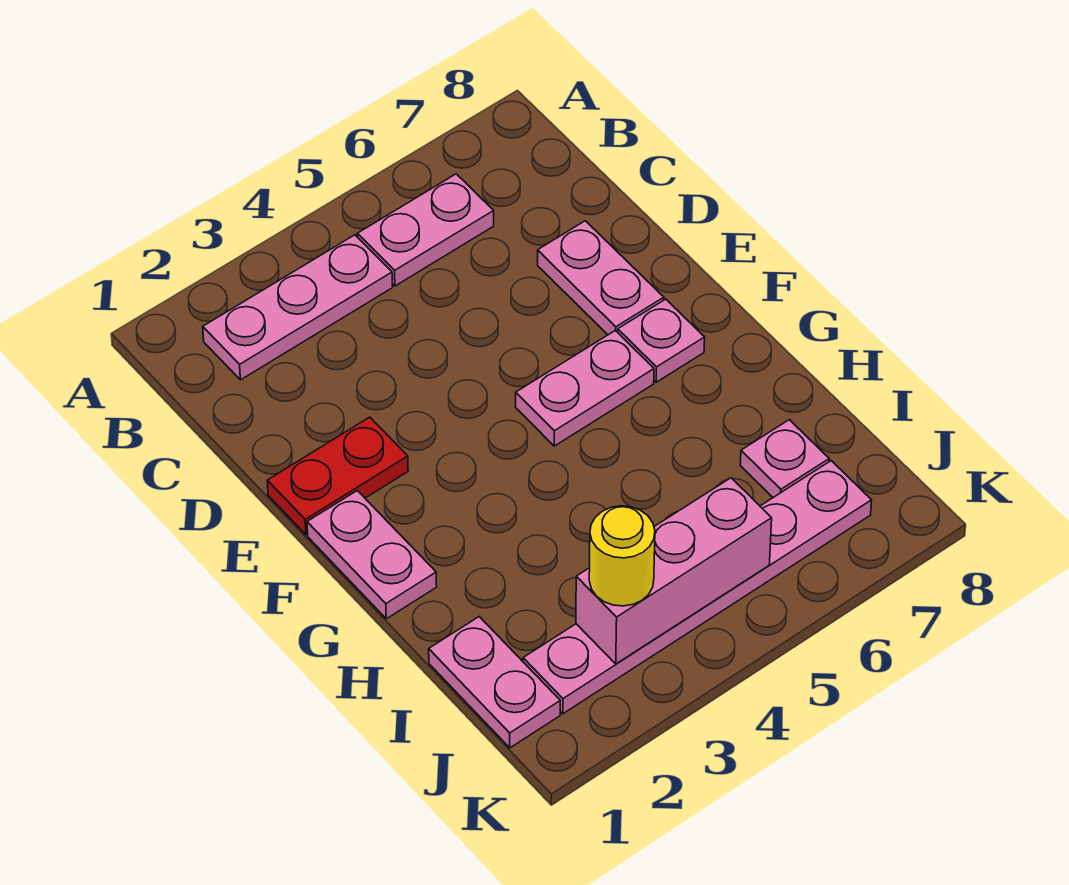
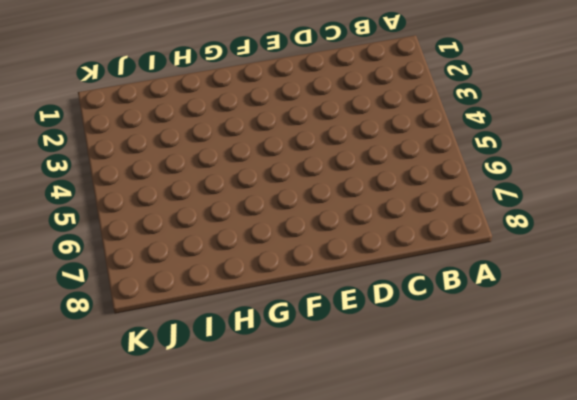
none -> pink plate B2:B4 level 1
none -> pink plate B5:B6 level 1
none -> pink plate D7:E7 level 1

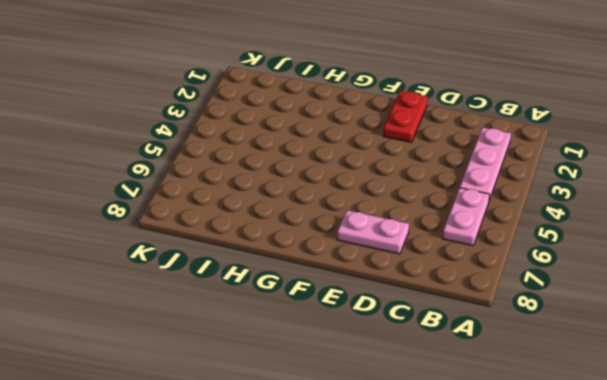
none -> pink plate F1:G1 level 1
none -> pink plate F5:F6 level 1
none -> pink plate F7 level 1

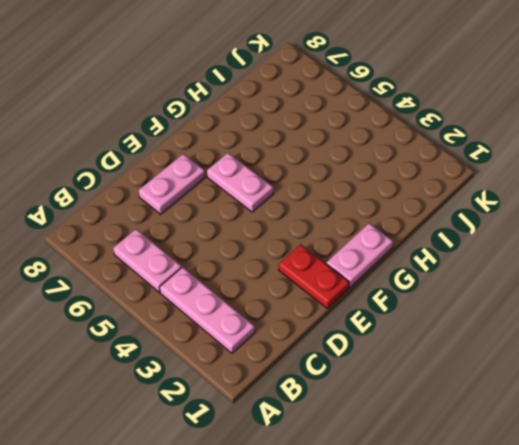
none -> pink plate F7 level 1
none -> pink plate I1:J1 level 1
none -> pink plate I7 level 1

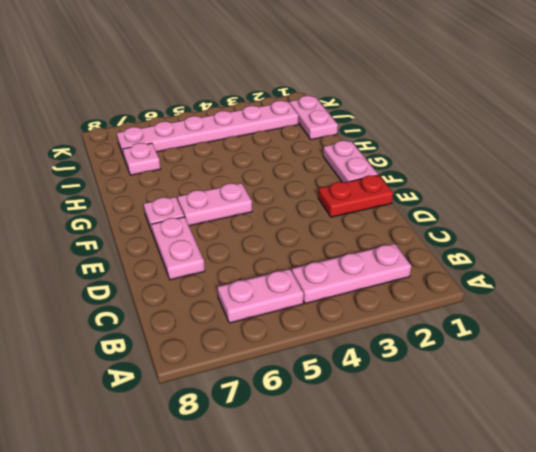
none -> pink brick J3:J5 level 2
none -> yellow round brick J3 level 3

